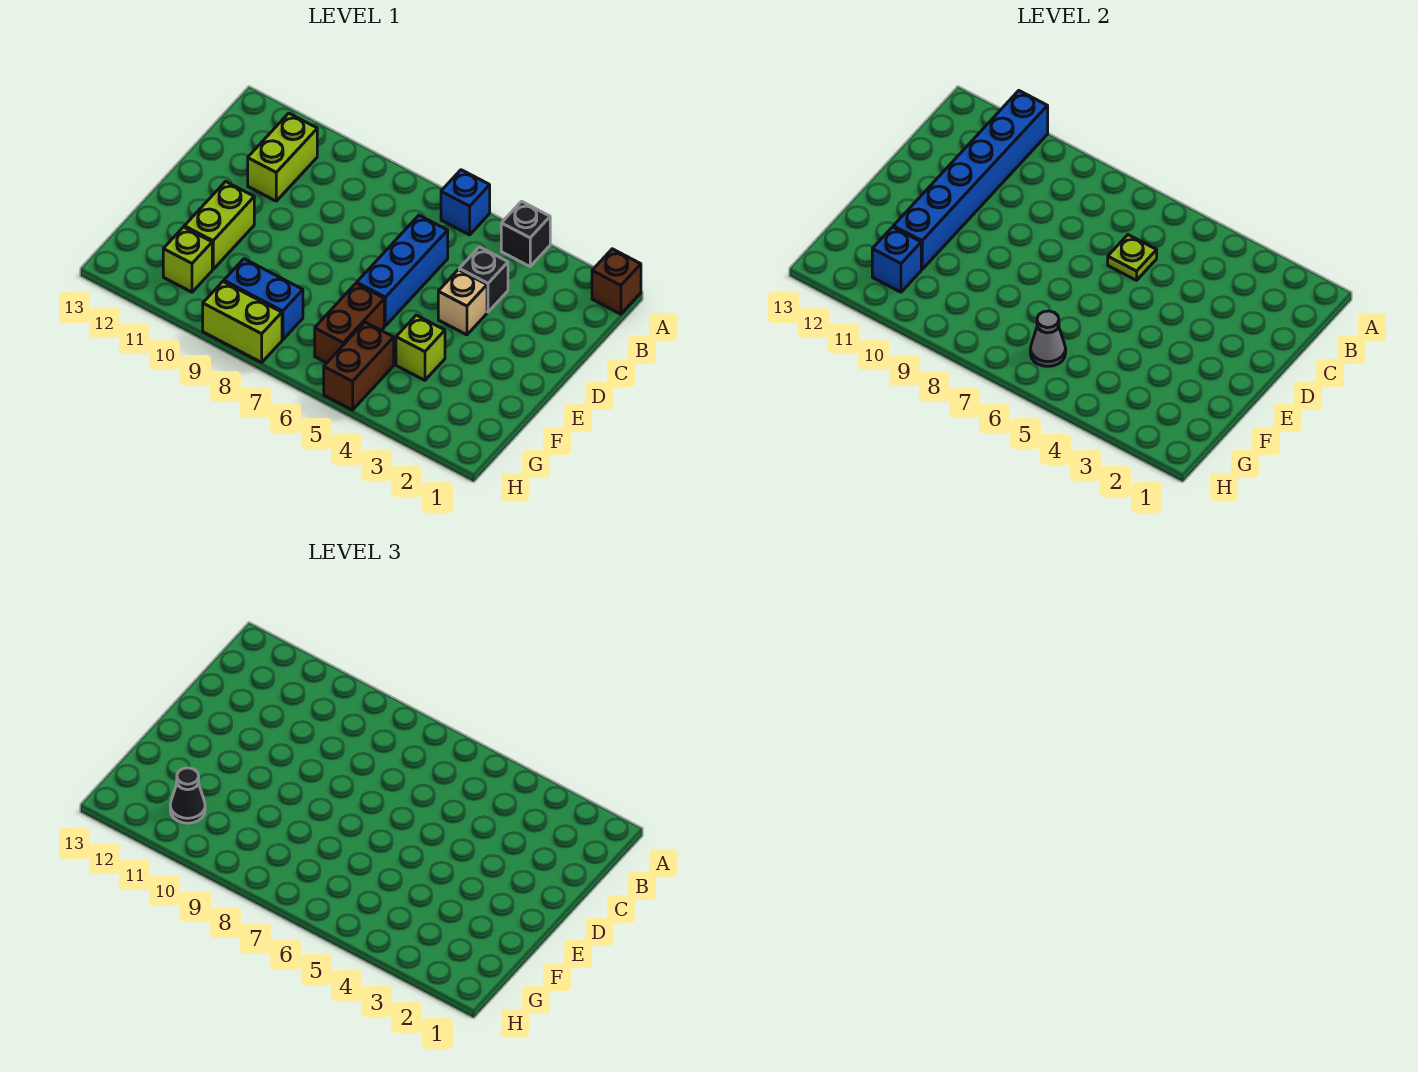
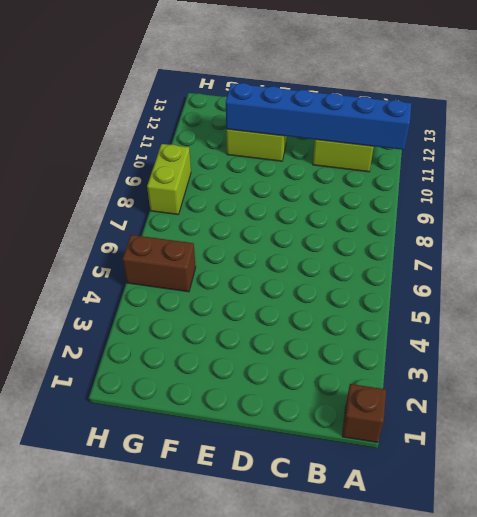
none -> black brick A4 level 1
none -> blue brick A6 level 1
none -> black brick C4 level 1

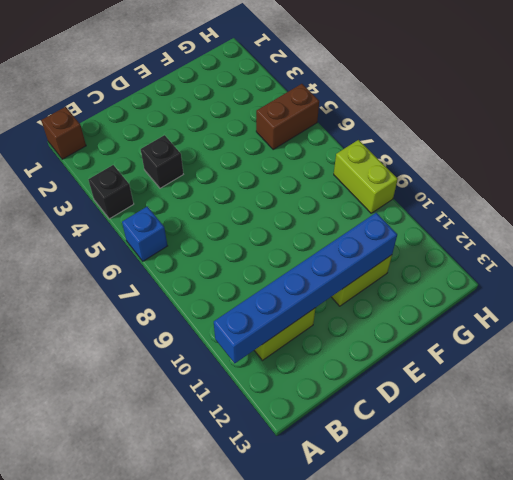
none -> blue brick C6:E6 level 1
none -> tan brick D4 level 1
none -> lime brick F4 level 1

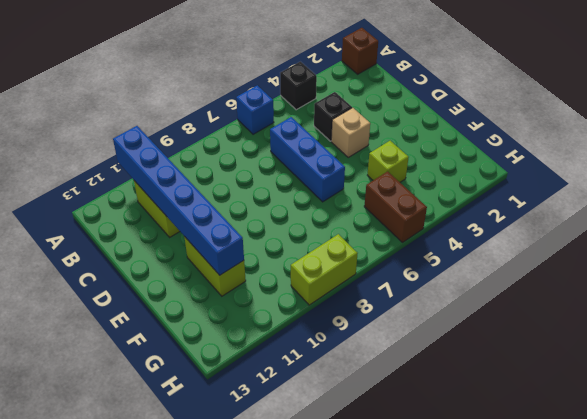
none -> brown brick F6:G6 level 1
none -> blue brick G8:G9 level 1
none -> lime brick G11 level 1

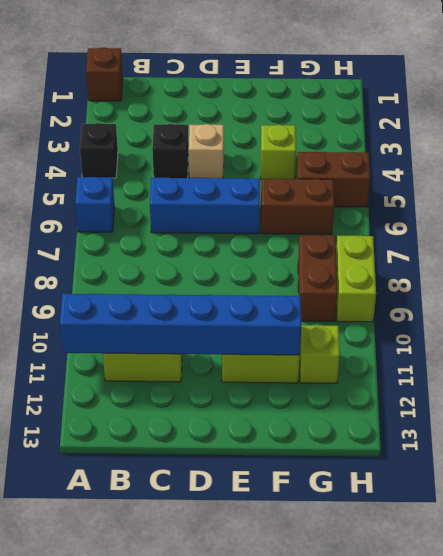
brown brick G8:G9 level 1 -> blue brick G8:G9 level 1
none -> lime plate C6 level 2
none -> grey cone G6 level 2
none -> blue brick G11 level 2

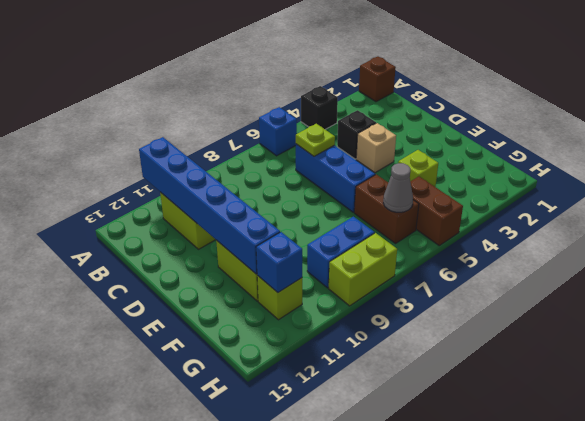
none -> black cone G11 level 3

